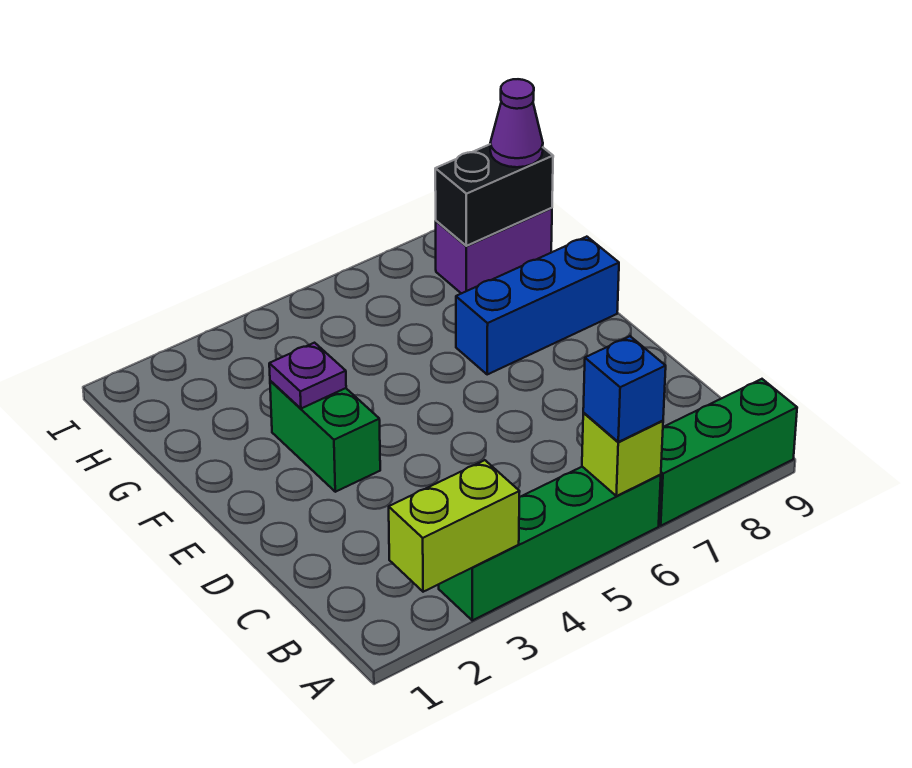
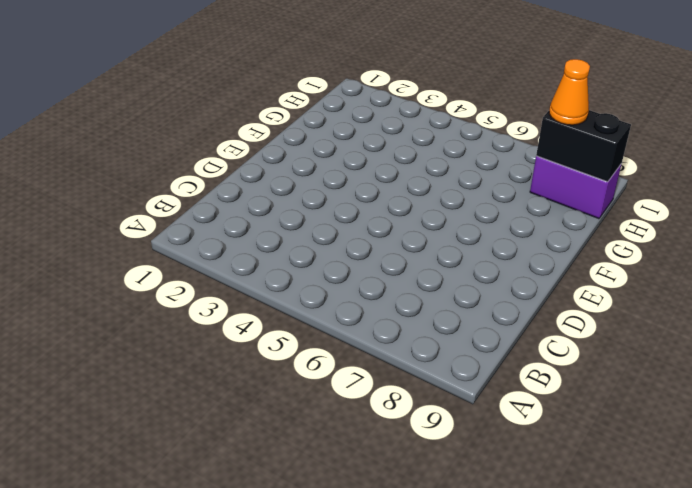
orange cone H8 level 3 -> none
none -> green brick A3:A6 level 1
none -> green brick A7:A9 level 1

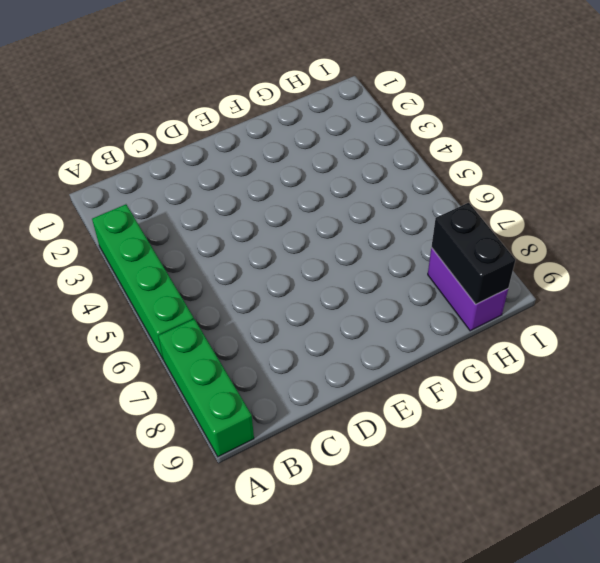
none -> green brick E3:F3 level 1
none -> blue brick F7:F9 level 1

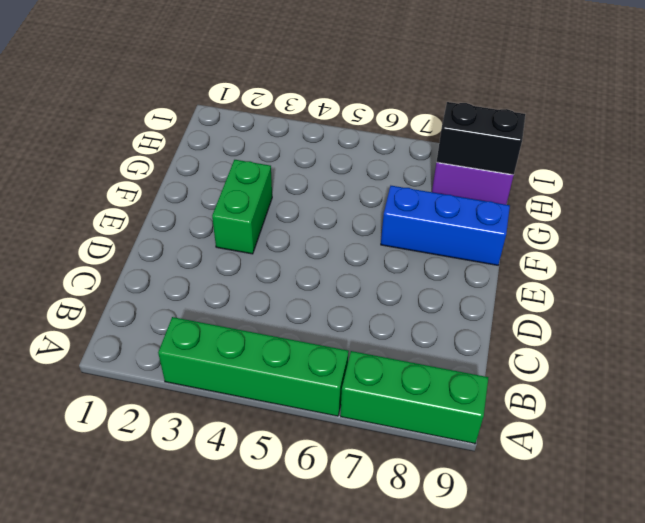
none -> lime brick A2:A3 level 2
none -> lime brick A6 level 2

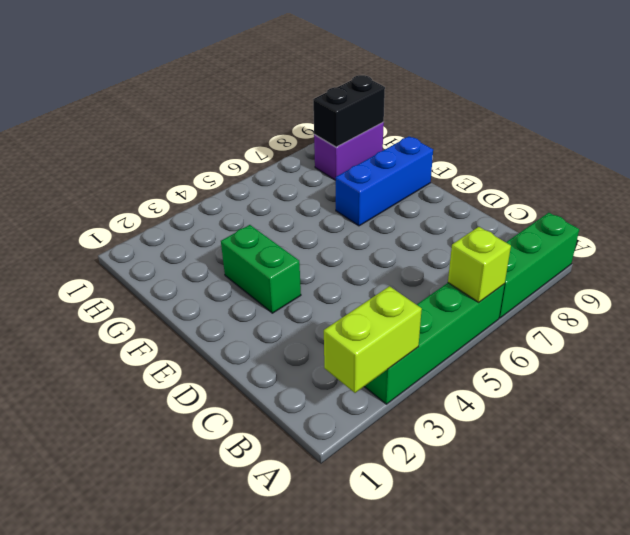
none -> purple plate F3 level 2
none -> blue brick A6 level 3

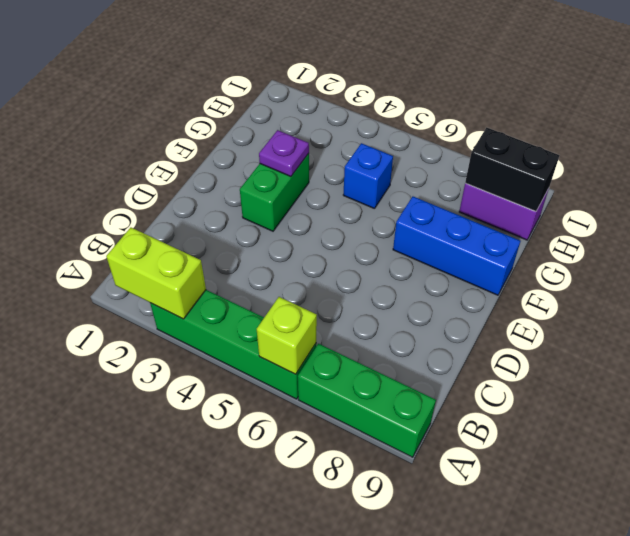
blue brick G5 level 1 -> blue brick A6 level 3
none -> purple cone H9 level 3

